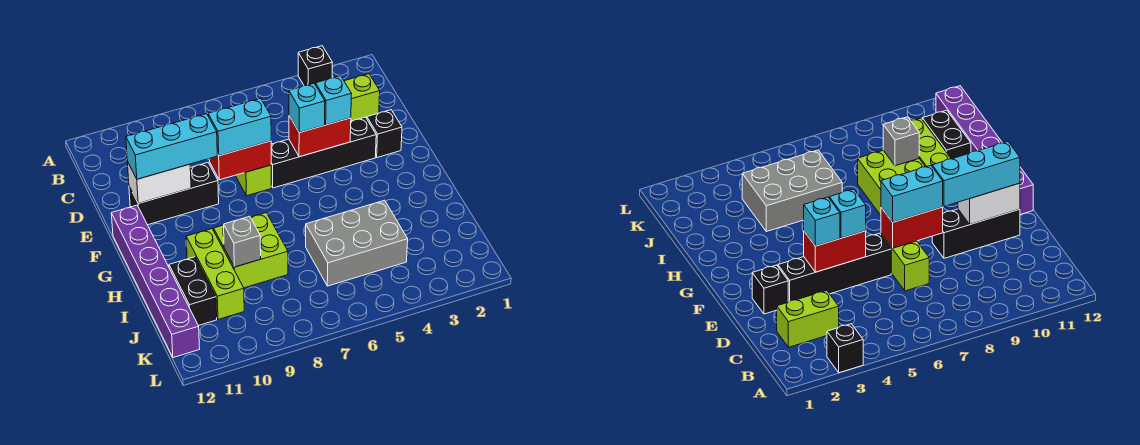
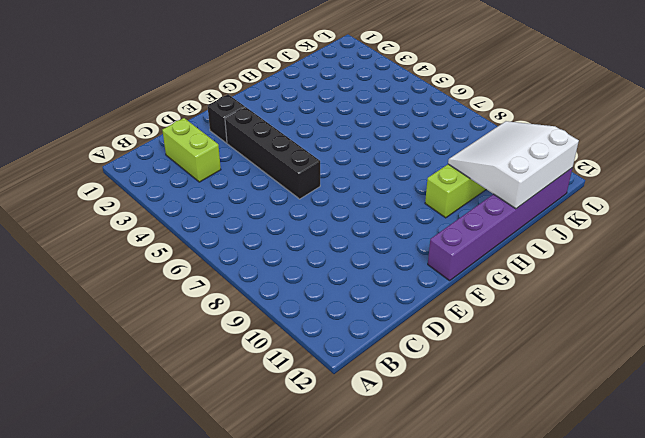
white slope I10:K12 level 2 top 12 -> none
none -> black brick A3 level 1
none -> lime brick D7:E7 level 1
none -> black brick E9:E11 level 1

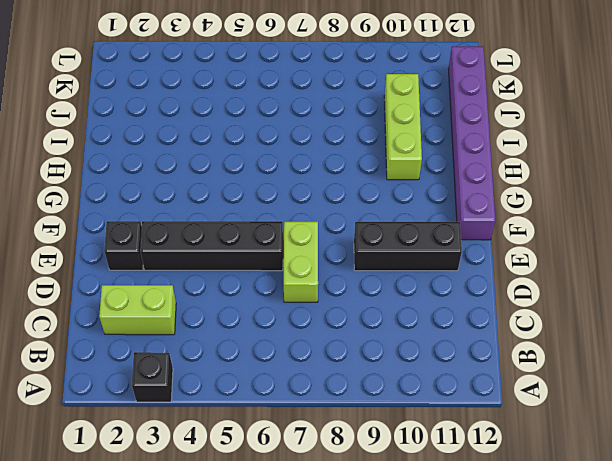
none -> lime brick H8:I9 level 1
none -> grey brick I4:J6 level 1
none -> black brick I11:J11 level 1

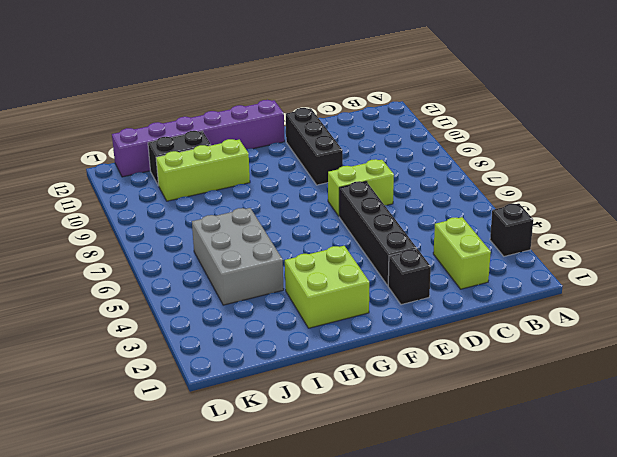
lime brick G2:H3 level 1 -> lime brick H8:I9 level 1
none -> red brick E4:E5 level 2
none -> red brick E7:E8 level 2
none -> white brick E10:E11 level 2

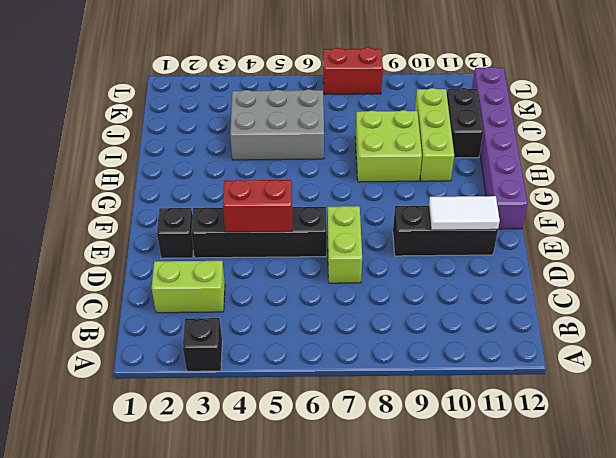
white tile E10:E11 level 2 -> white brick E10:E11 level 2
red brick L7:L8 level 1 -> red brick E7:E8 level 2
none -> grey brick I9 level 2
none -> cyan brick E4 level 3
none -> cyan brick E5 level 3

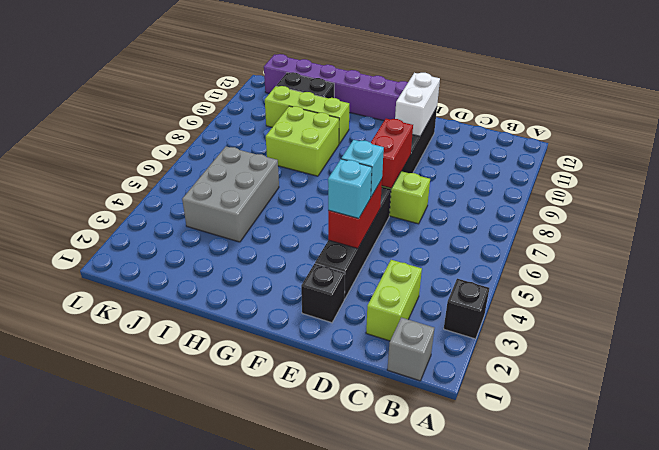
grey brick B1 level 1 -> grey brick I9 level 2
none -> cyan brick E7:E8 level 3
none -> cyan brick E9:E11 level 3

